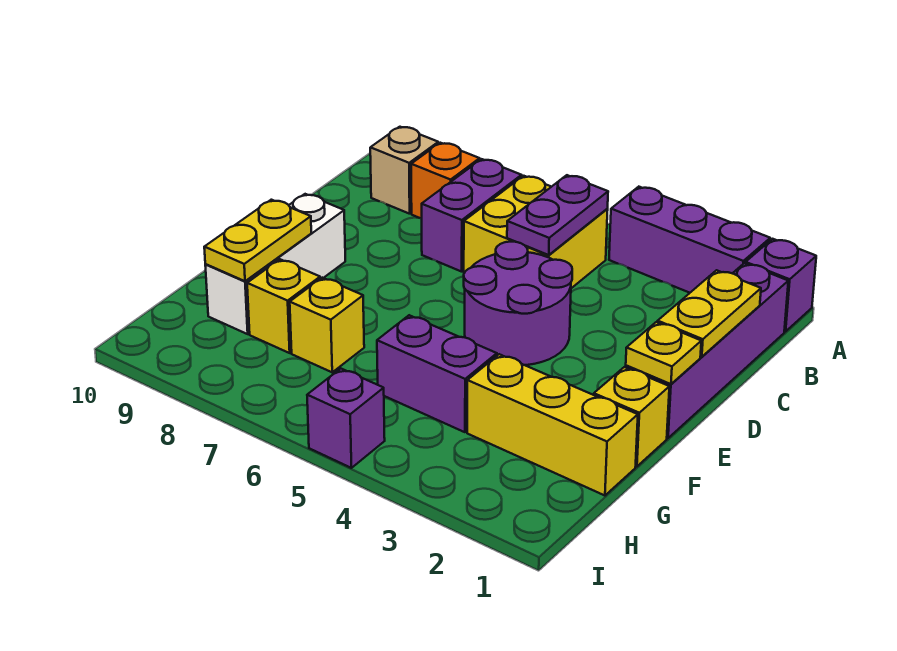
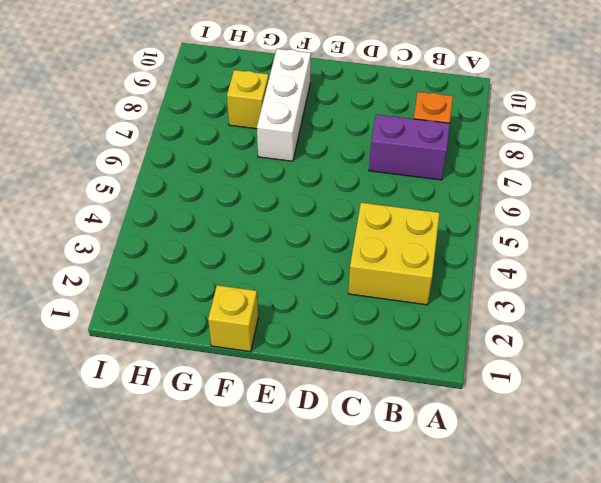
yellow brick B3:C4 level 1 -> yellow brick B5:C6 level 1
white brick F7:F9 level 1 -> white brick E9:G9 level 1
none -> purple brick A1 level 1
none -> purple brick A2:A4 level 1
none -> purple brick B1:E1 level 1

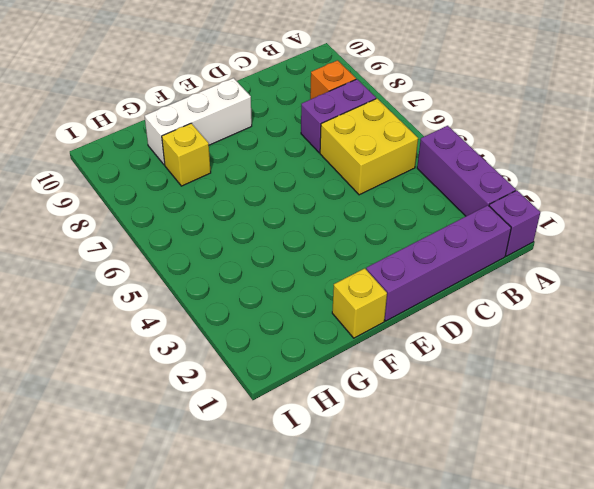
none -> tan brick B9 level 1
none -> purple round brick D4:E5 level 1
none -> yellow brick G1:G3 level 1

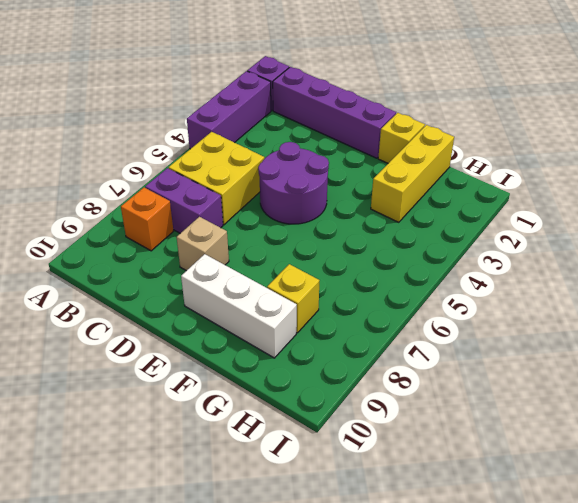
tan brick D8 level 1 -> tan brick B9 level 1
none -> purple brick G4:G5 level 1
none -> yellow brick G7 level 1
none -> purple brick I5 level 1

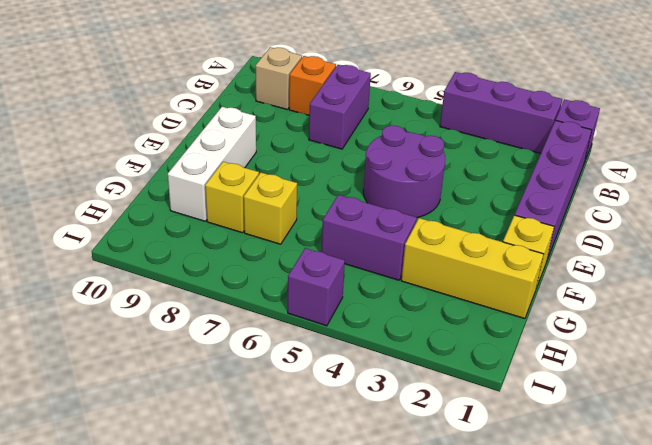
none -> yellow brick B5:C6 level 1
none -> purple plate B5:C5 level 2
none -> yellow plate C1:D1 level 2

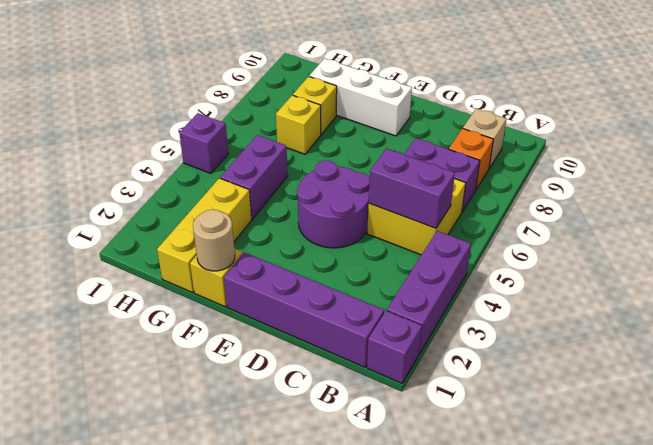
purple brick B5:C5 level 2 -> purple plate B5:C5 level 2
tan round brick F1 level 2 -> none
none -> yellow plate C1:D1 level 2
none -> yellow plate E1 level 2
none -> yellow plate F9:G9 level 2

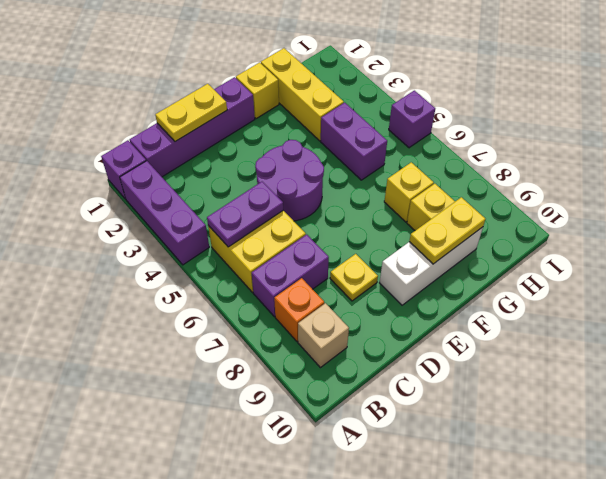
yellow plate D8 level 1 -> yellow plate E1 level 2

